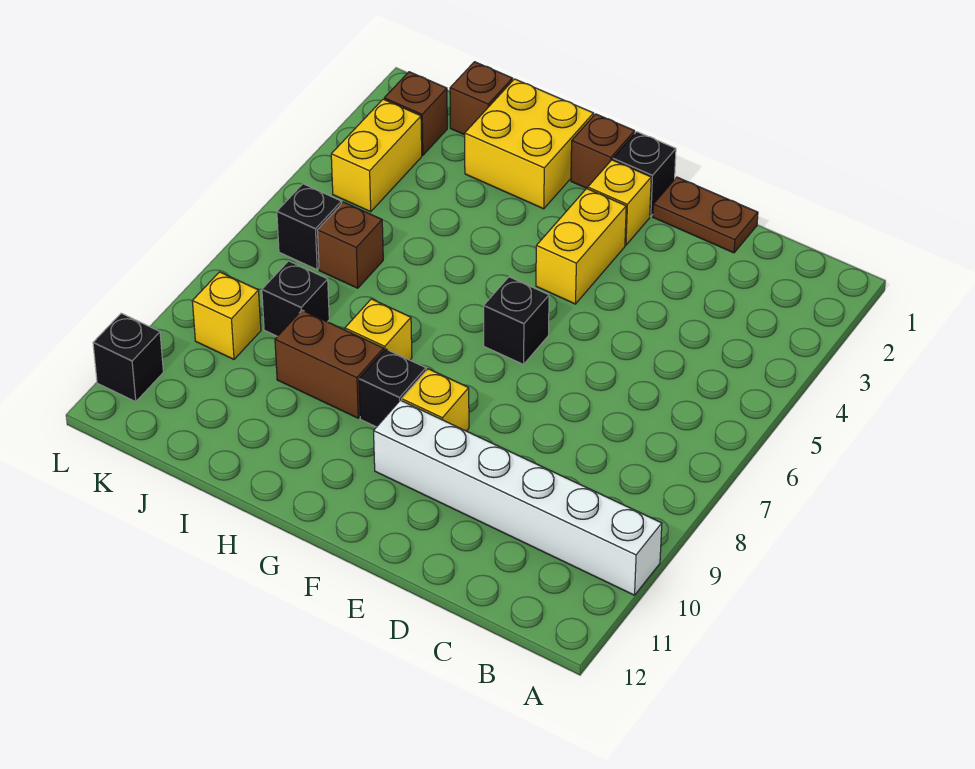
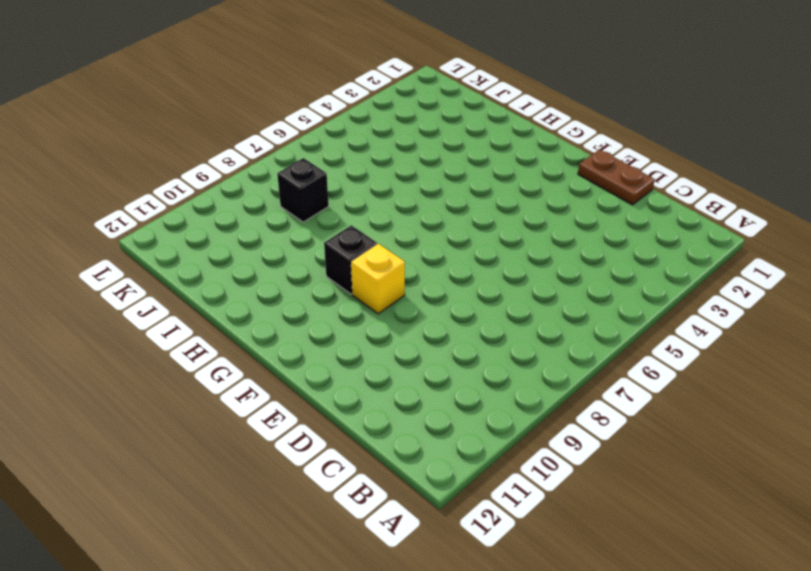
none -> white brick A10:F10 level 1
none -> black brick F1 level 1
none -> yellow brick F2 level 1

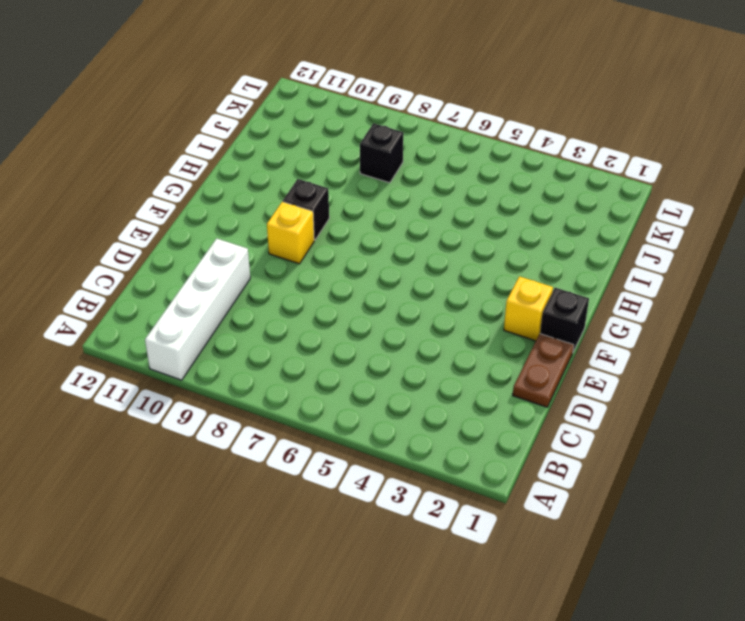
white brick A10:D10 level 1 -> white brick A10:F10 level 1
none -> yellow brick F3:F4 level 1
none -> black brick F6 level 1
none -> brown brick G1 level 1

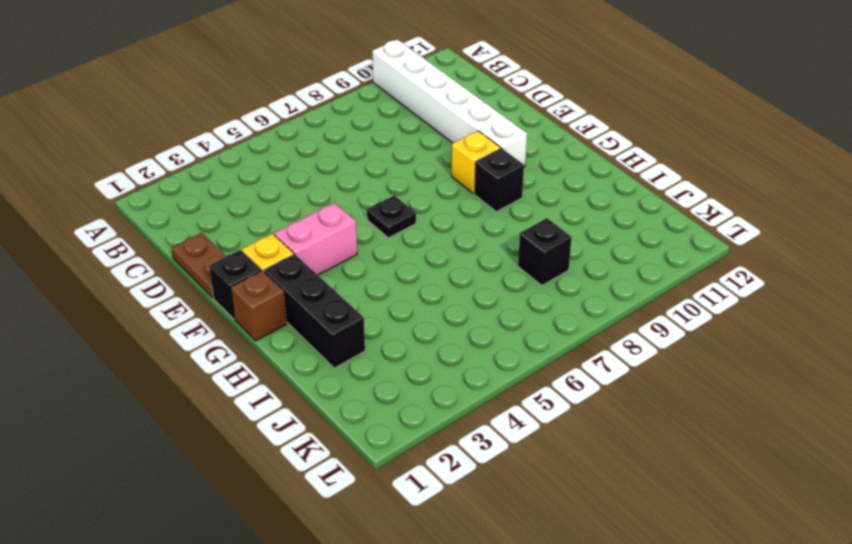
pink brick F3:F4 level 1 -> yellow brick F3:F4 level 1
black plate F6 level 1 -> black brick F6 level 1
black brick G2:I2 level 1 -> yellow brick H1:I2 level 1
none -> yellow brick H8 level 1
none -> brown brick H9:I9 level 1
none -> brown brick J1 level 1

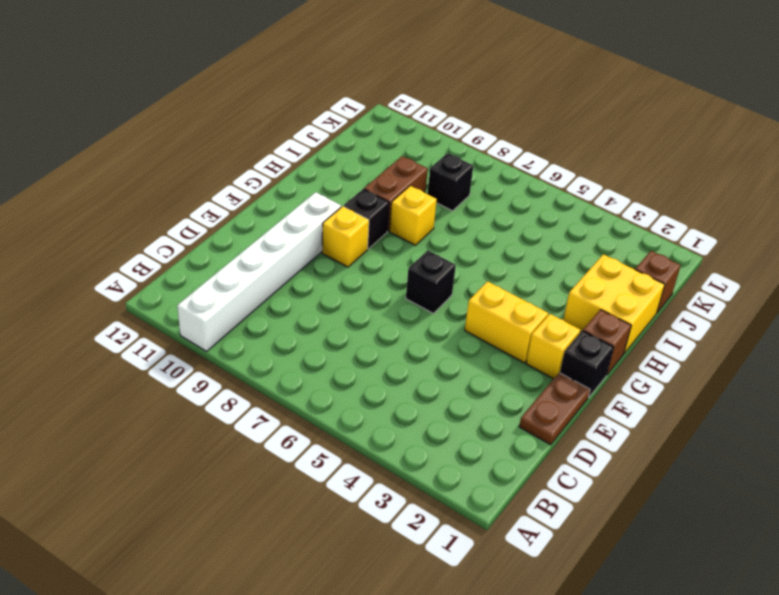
none -> brown brick J6 level 1
none -> brown brick K2 level 1
none -> yellow brick K3:K4 level 1

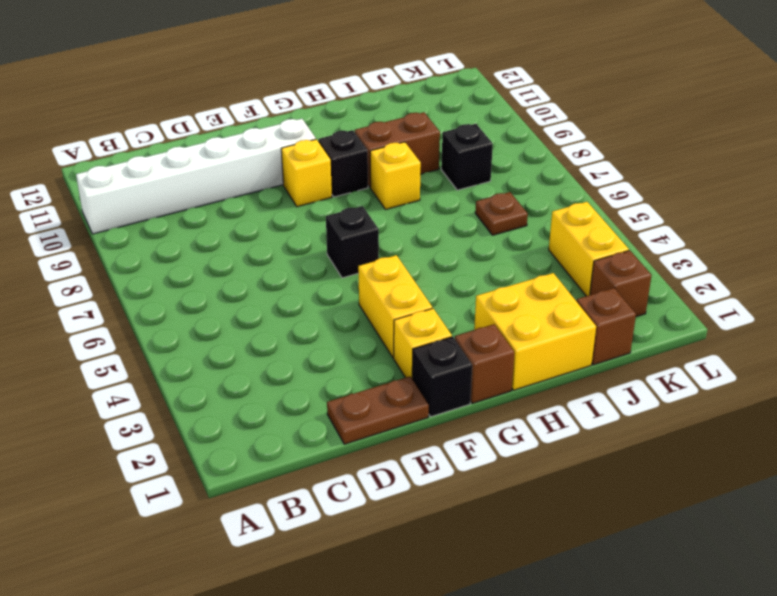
brown plate J6 level 1 -> brown brick J6 level 1
none -> black brick K6 level 1
none -> yellow brick K9 level 1
none -> black brick L11 level 1

